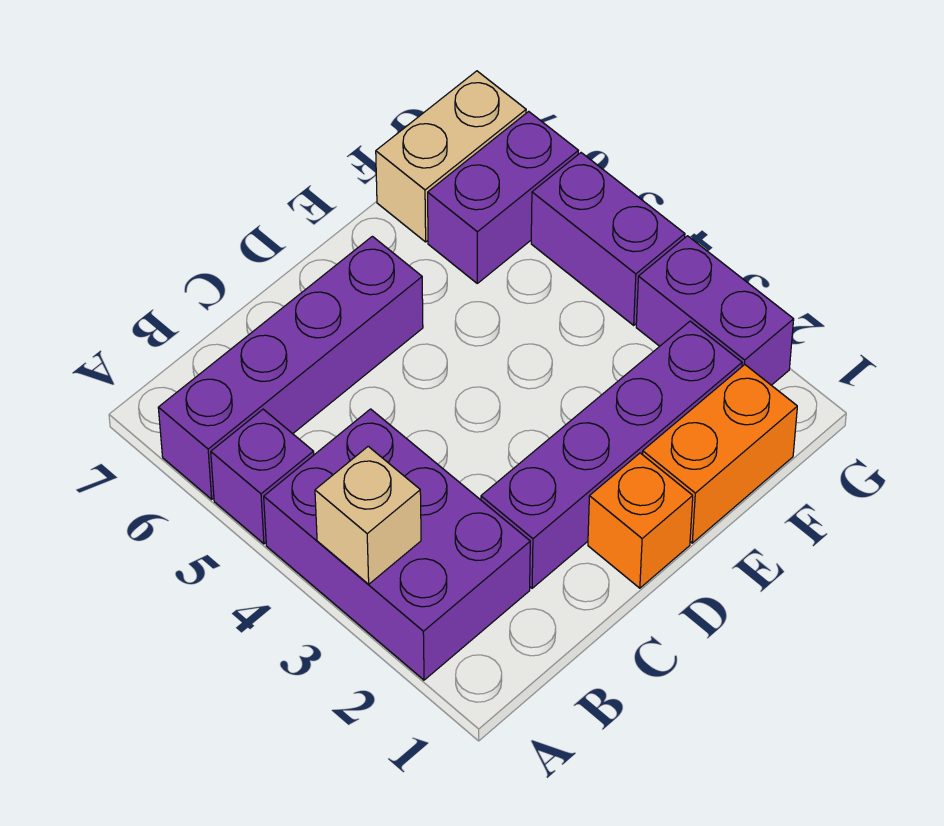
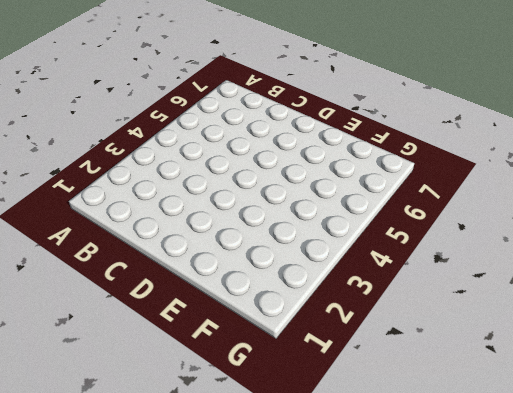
none -> purple brick A2:B4 level 1
none -> purple brick A5 level 1

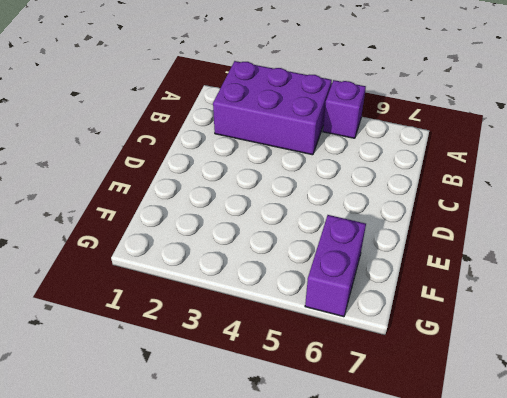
none -> purple brick A6:D6 level 1
none -> purple brick C2:F2 level 1

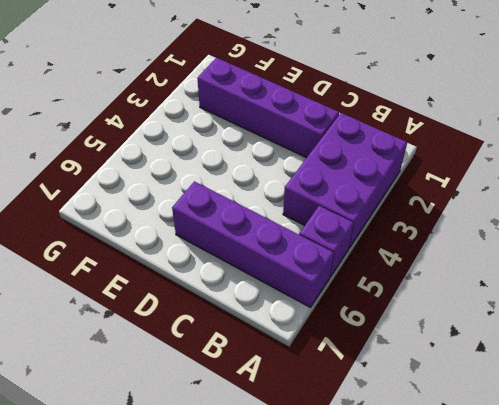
none -> orange brick D1 level 1
none -> orange brick E1:F1 level 1

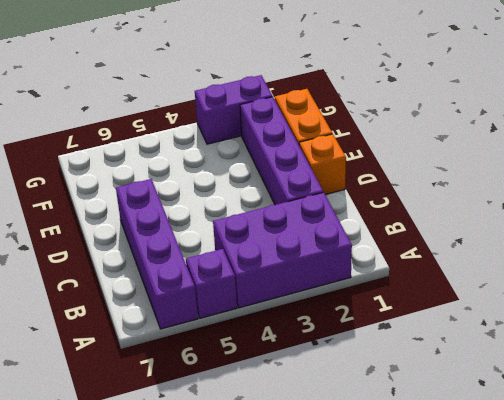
none -> purple brick F6:G6 level 1
none -> tan brick F7:G7 level 1

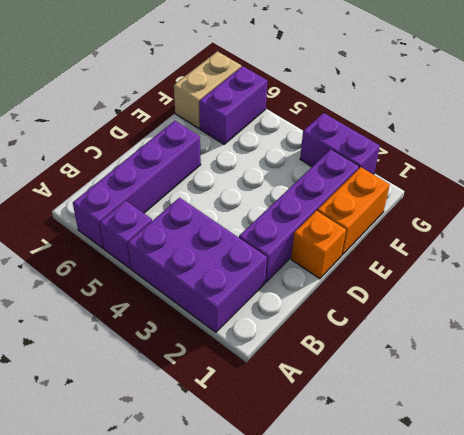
none -> purple brick G4:G5 level 1
none -> tan brick A3 level 2

